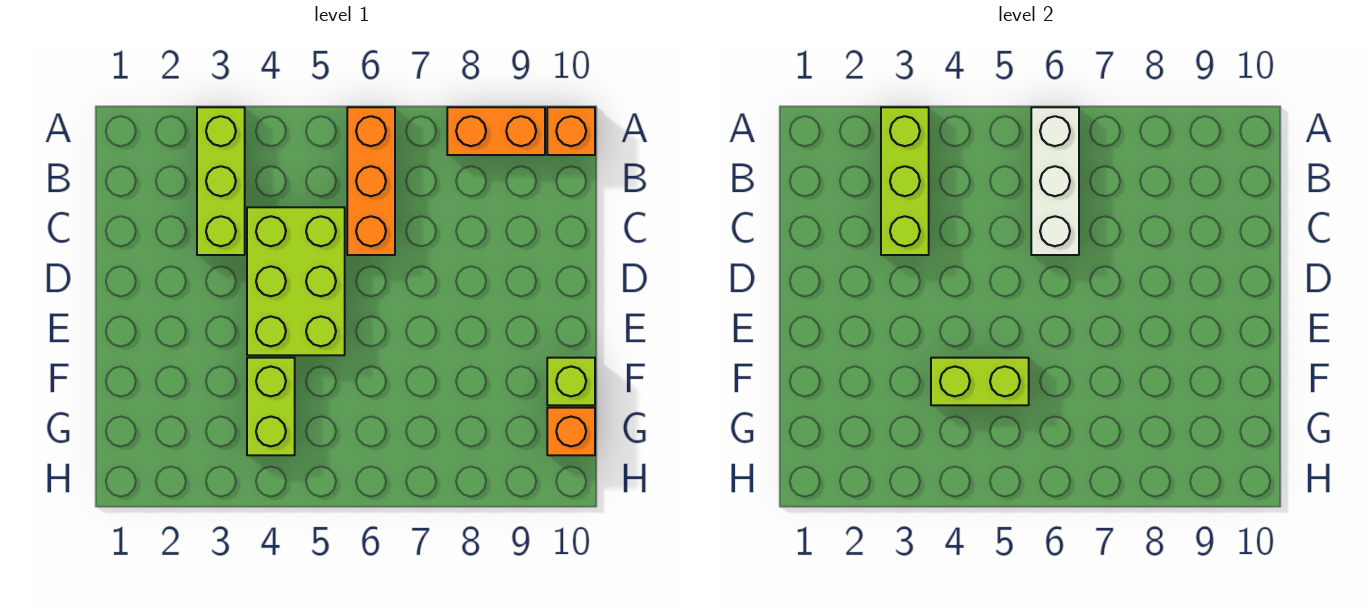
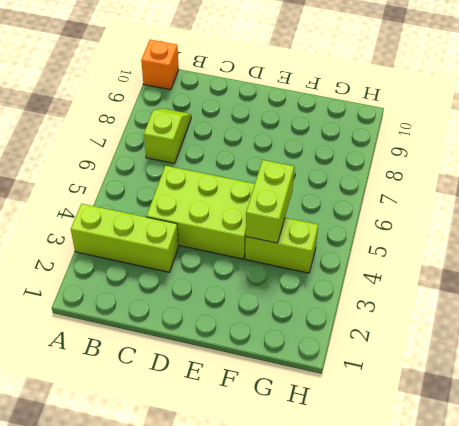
lime slope B7:B8 level 1 top 7 -> none
none -> orange brick A6:C6 level 1
none -> orange brick A8:A9 level 1

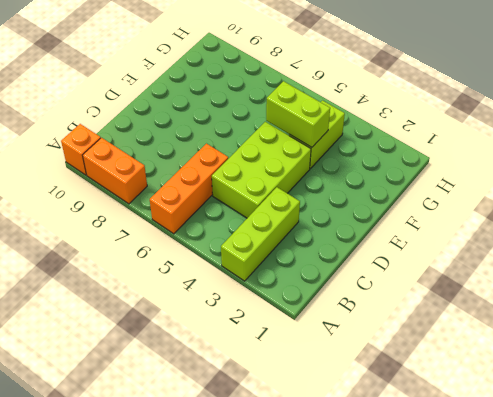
none -> lime brick F10 level 1
none -> orange brick G10 level 1

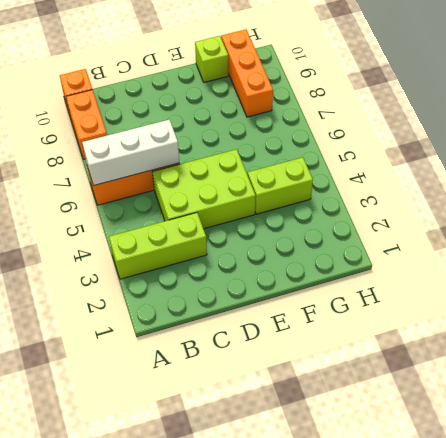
orange brick G8:G10 level 1 -> orange brick G10 level 1
none -> lime brick A3:C3 level 2
none -> lime brick F4:F5 level 2

